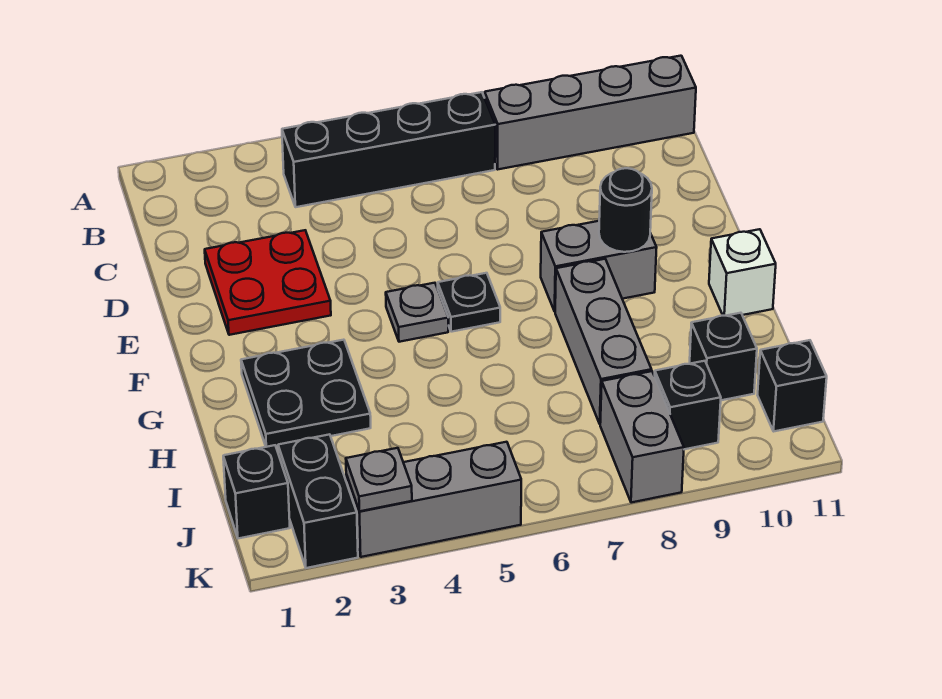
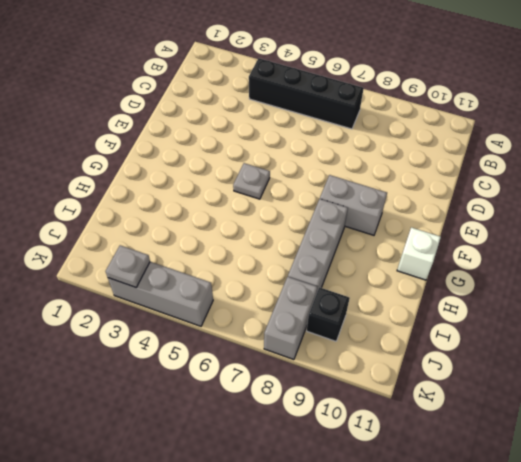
none -> grey brick B8:B11 level 1
none -> red plate D2:E3 level 1
none -> black plate F6 level 1

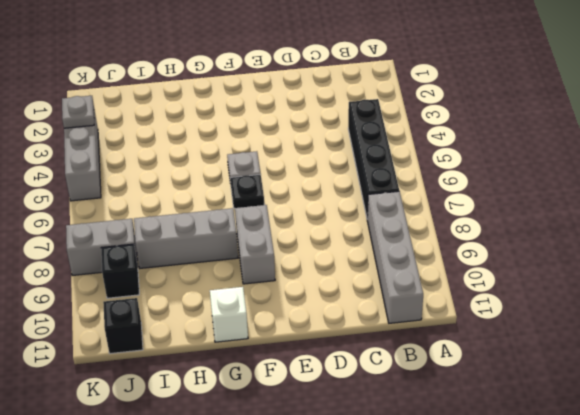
none -> red plate D2:E3 level 1
none -> black plate G2:H3 level 1
none -> black brick I10 level 1

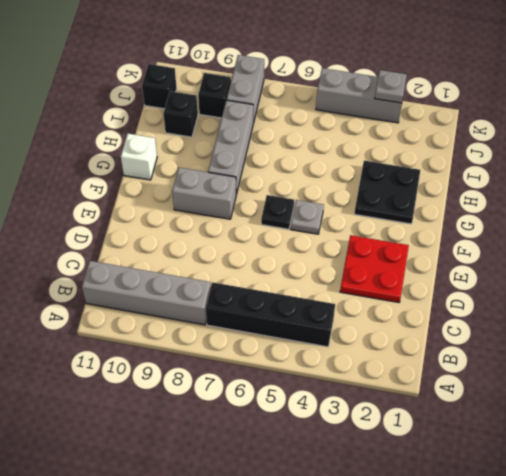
none -> black brick J1 level 1
none -> black brick J2:K2 level 1
none -> black round brick F9 level 2

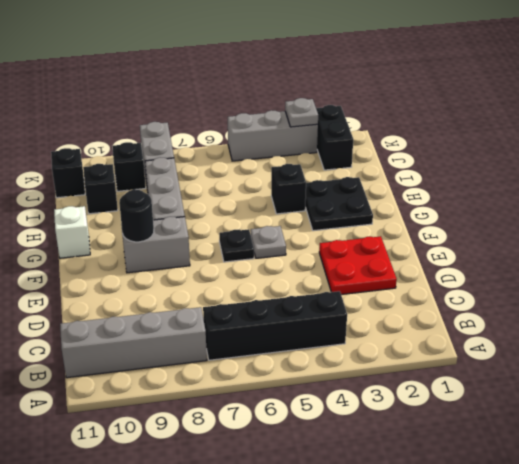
black brick H4 level 1 -> black brick J1 level 1

